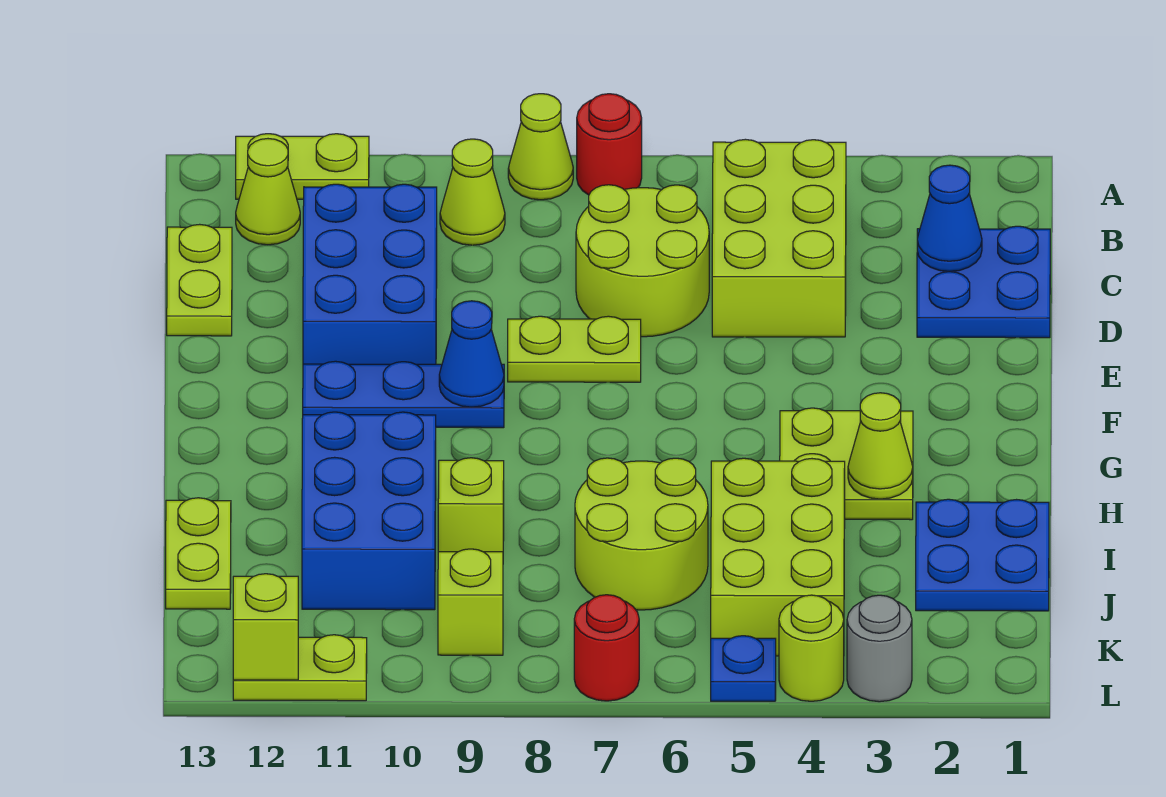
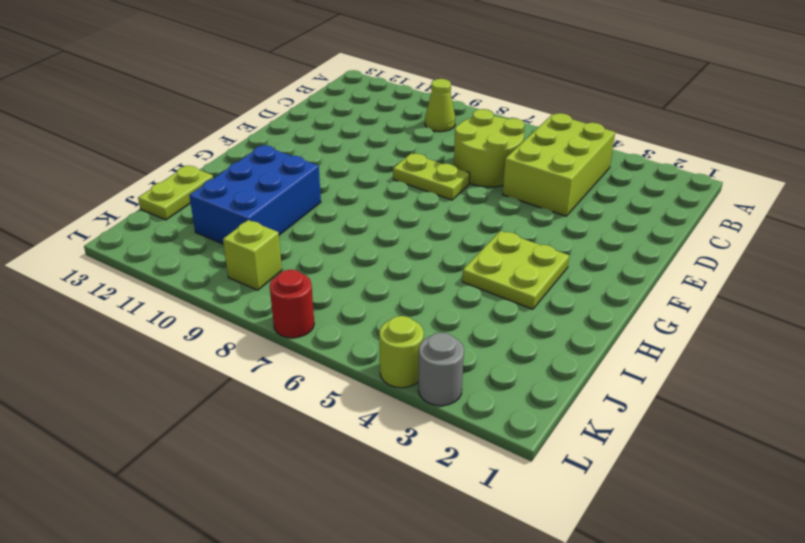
none -> red round brick A7 level 1
none -> lime cone A8 level 1
none -> lime plate A11:A12 level 1

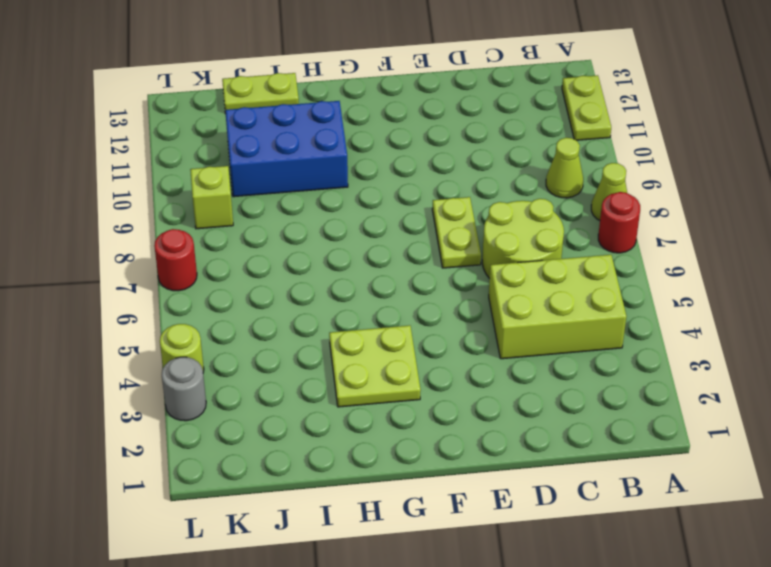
none -> lime cone B12 level 1
none -> blue plate C1:D2 level 1
none -> blue brick C10:E11 level 1

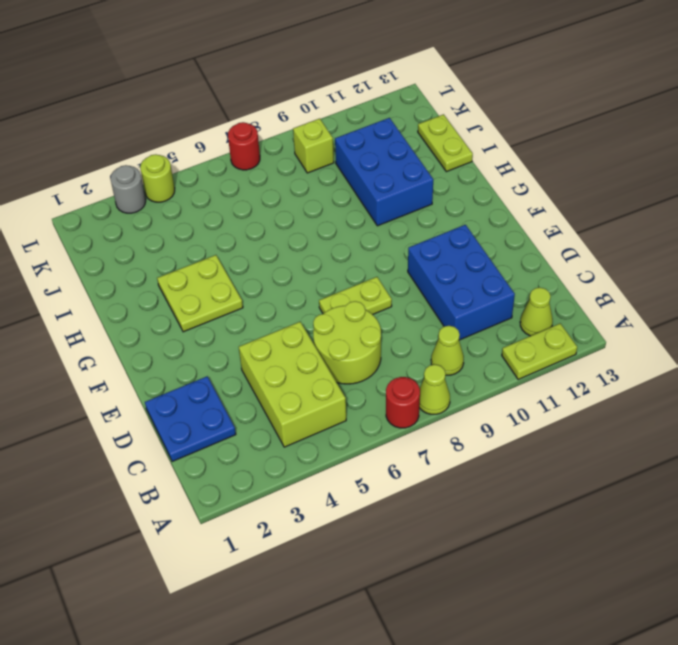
none -> lime plate C13:D13 level 1
none -> blue plate F9:F11 level 1
none -> blue plate I1:J2 level 1

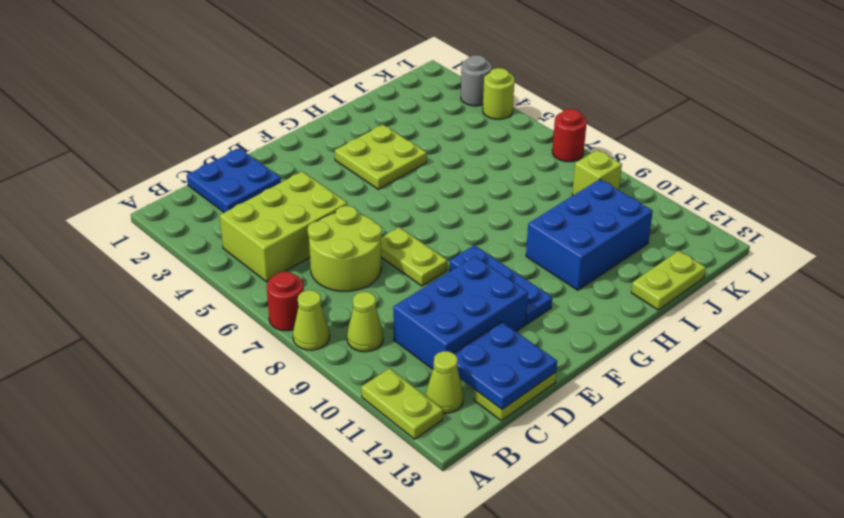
blue plate C12:D13 level 2 -> blue plate I1:J2 level 1
none -> lime brick I4:K5 level 1
none -> lime round brick I6:J7 level 1
none -> lime brick I9 level 1

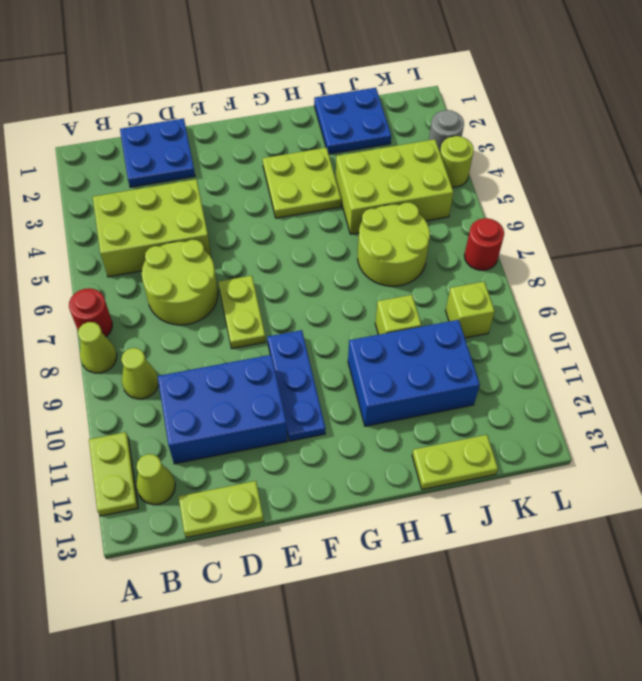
none -> blue plate L5 level 1
none -> lime plate L11:L12 level 1
none -> blue cone C2 level 2

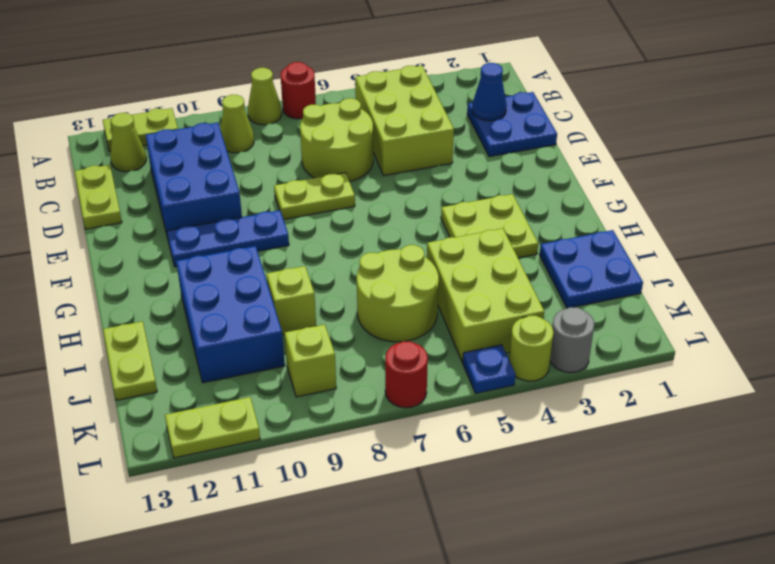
none -> blue cone F9 level 2
none -> lime cone H3 level 2
none -> lime brick L12 level 2

